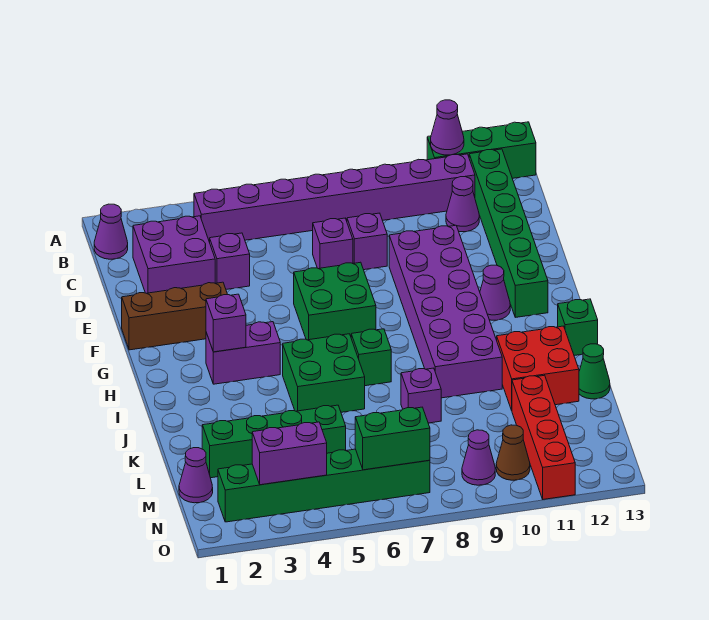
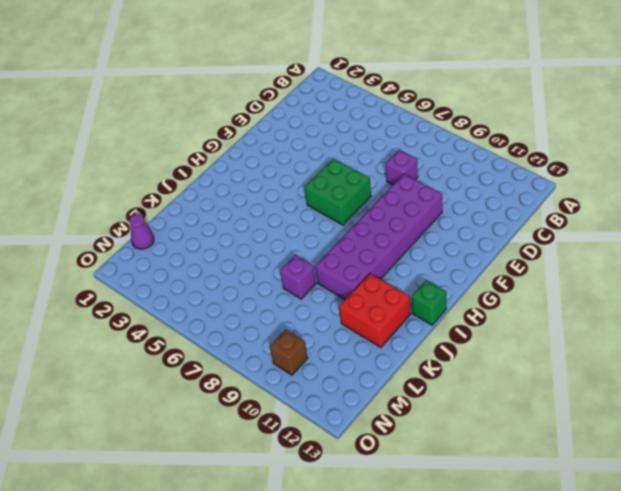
brown brick N10 level 1 -> brown cone N10 level 1
none -> green brick A11:A13 level 1
none -> purple cone B1 level 1
none -> purple brick B4:B11 level 1
none -> green brick B12:G12 level 1

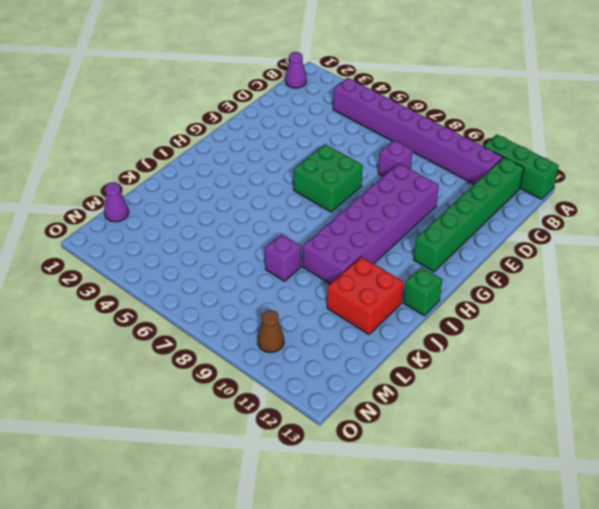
none -> purple brick C2:D3 level 1
none -> purple cone C11 level 1
none -> purple brick D4 level 1
none -> purple brick D7 level 1

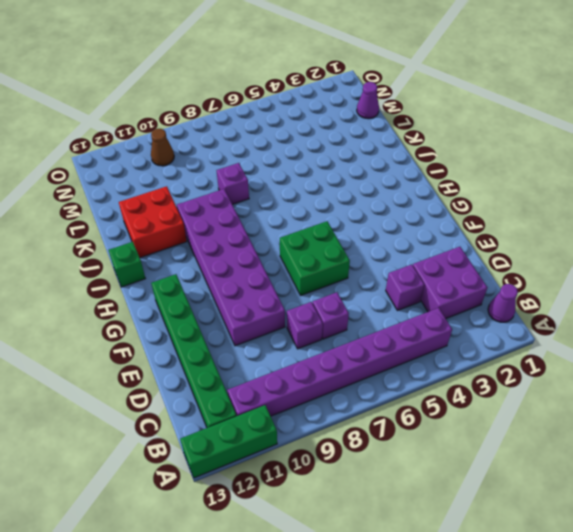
none -> purple cone C11 level 1
none -> brown brick F1:F3 level 1
none -> purple cone G11 level 1
none -> purple brick H3:H4 level 1

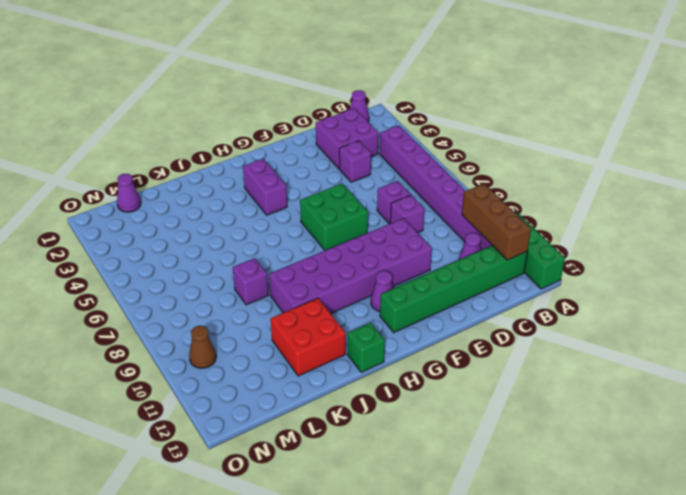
brown brick B10:B12 level 2 -> brown brick F1:F3 level 1
none -> green brick I5:J6 level 1
none -> green brick I7 level 1
none -> green cone K13 level 1
none -> green brick L2:L5 level 1

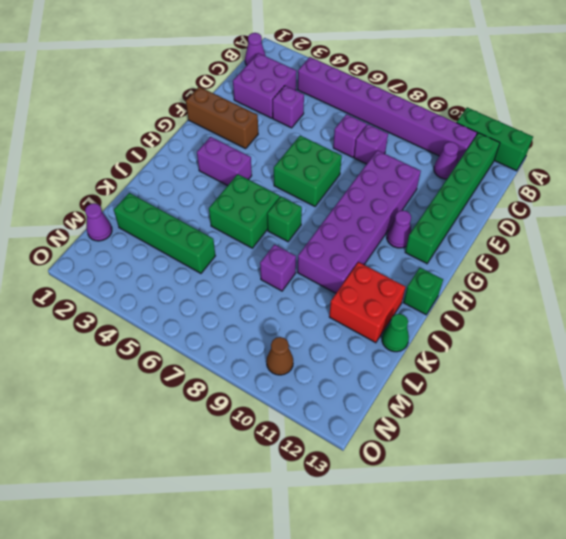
none -> red brick L11:O11 level 1
none -> green brick N2:N7 level 1
none -> purple cone N9 level 1
none -> purple cone A11 level 2

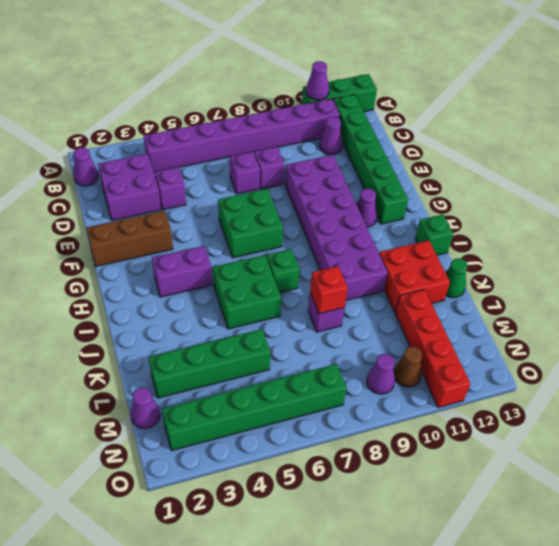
red brick K8 level 2 -> none
none -> purple brick H3 level 2
none -> purple brick N3:N4 level 2
none -> green brick N6:N7 level 2

